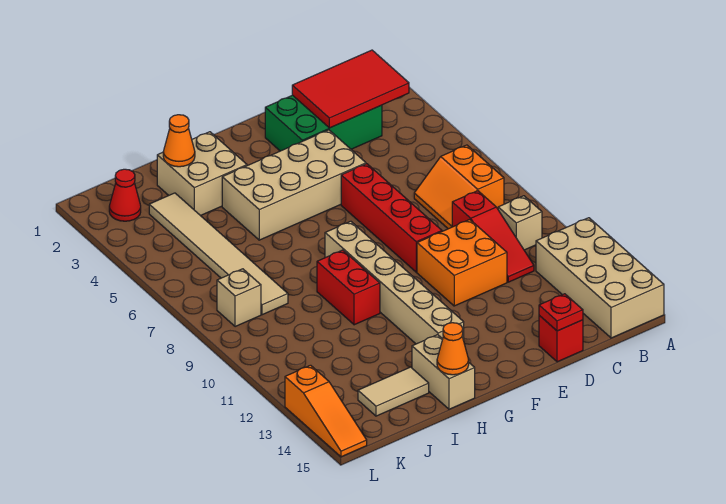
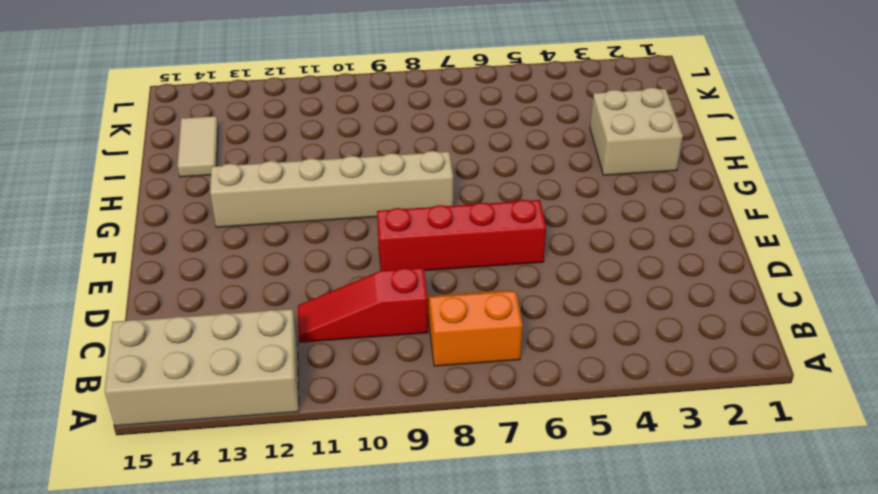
none -> tan brick B10 level 1
none -> green brick C2:E3 level 1
none -> orange brick D10:E11 level 1

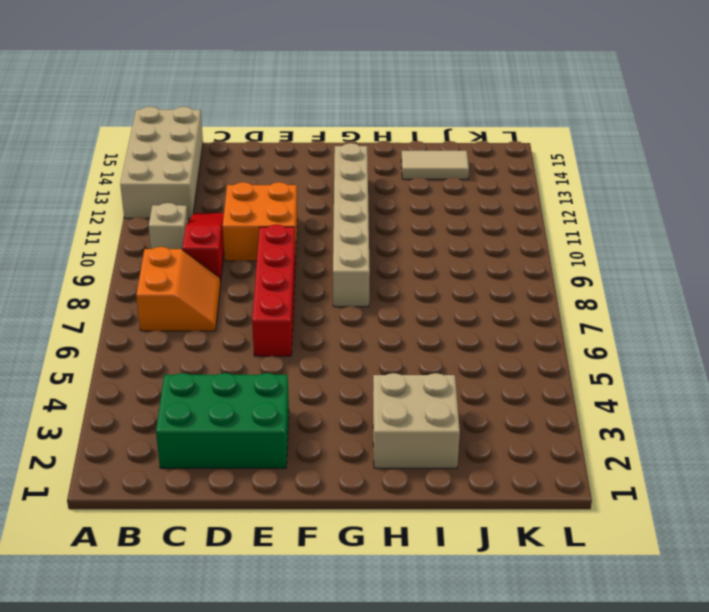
none -> red brick D15 level 1
none -> tan brick E4:H5 level 1
none -> red brick H9:H10 level 1

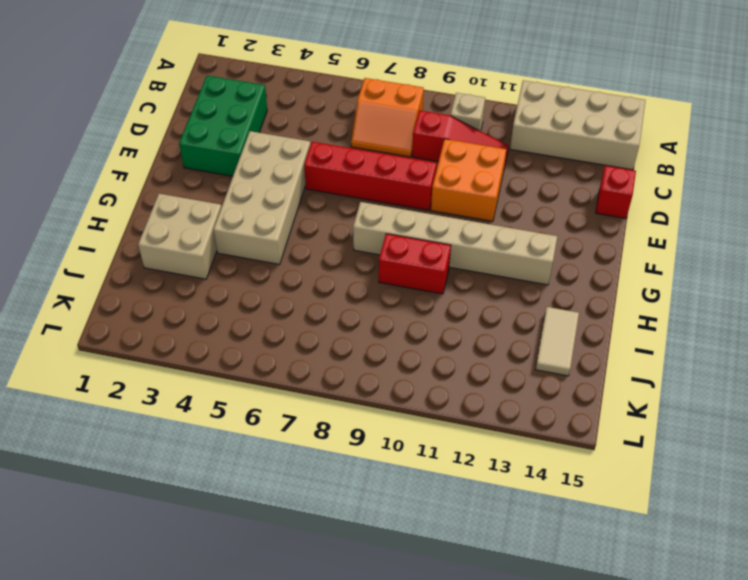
none -> tan brick H14:H15 level 1
none -> tan tile J3:J8 level 1
none -> red cone K2 level 1

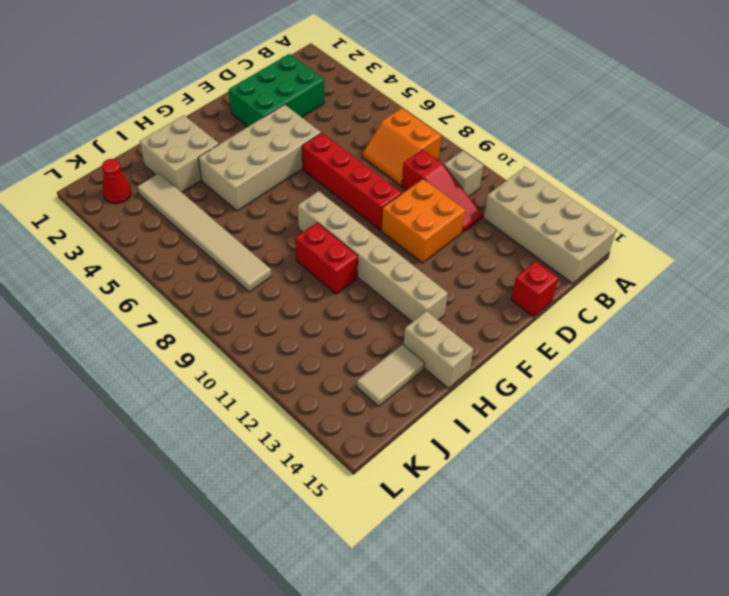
none -> tan brick K8 level 1
none -> orange slope L13:L15 level 1 top 13
none -> red tile B2:D3 level 2

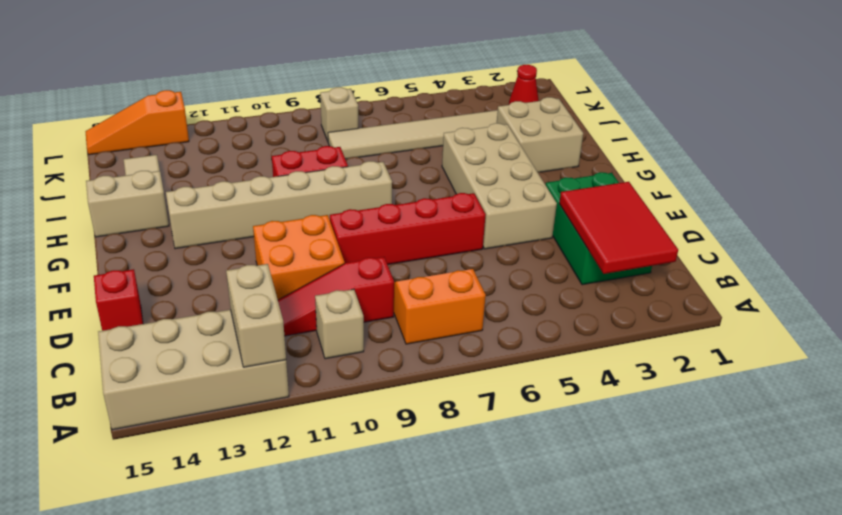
tan brick A12:B12 level 2 -> none
none -> red plate D15 level 2
none -> orange cone H15 level 2
none -> orange cone I2 level 2

